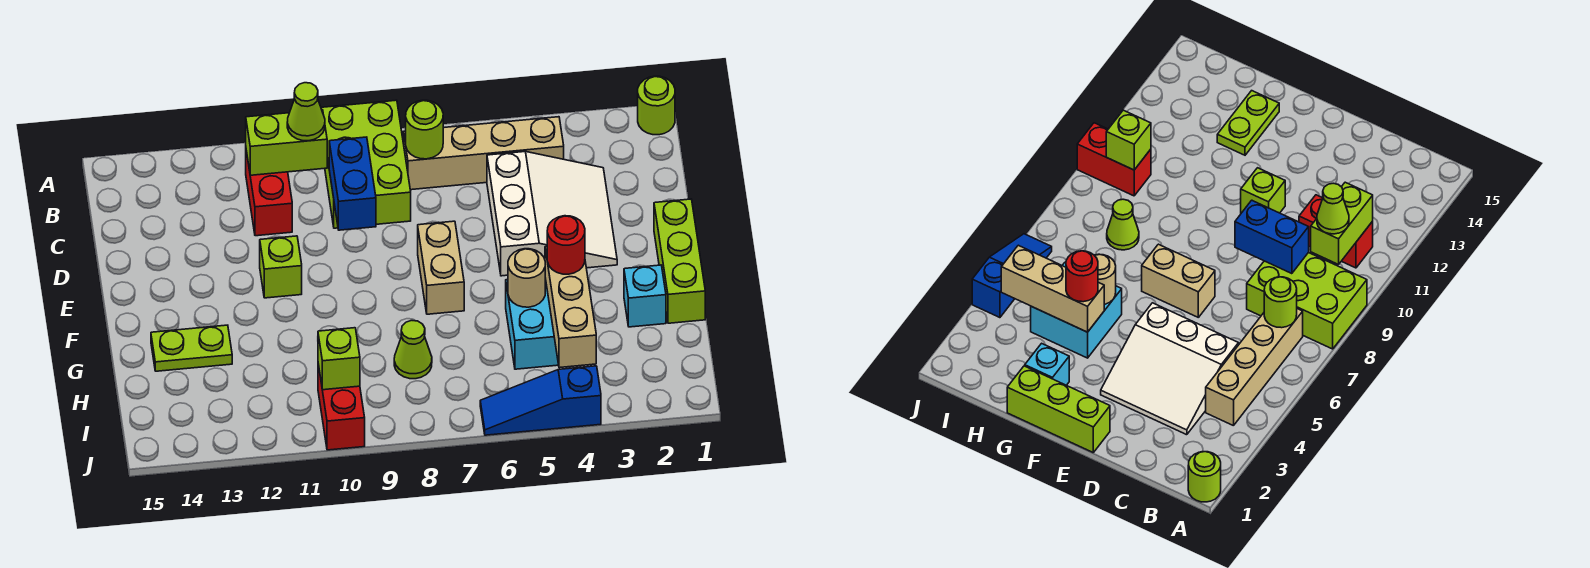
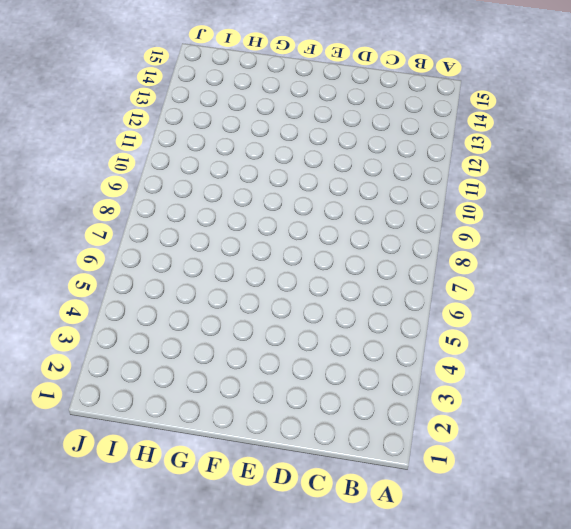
none -> lime round brick A1 level 1
none -> lime brick A8:C9 level 1
none -> tan brick B4:B7 level 1

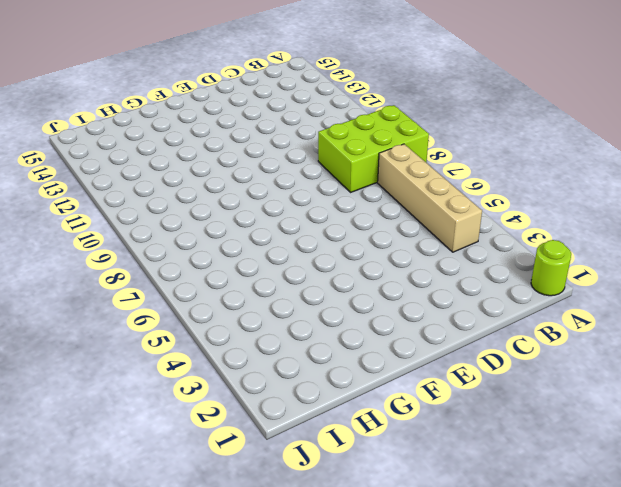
none -> red brick B11:C11 level 1
none -> white slope C3:E5 level 1 top 5
none -> lime brick E1:G1 level 1

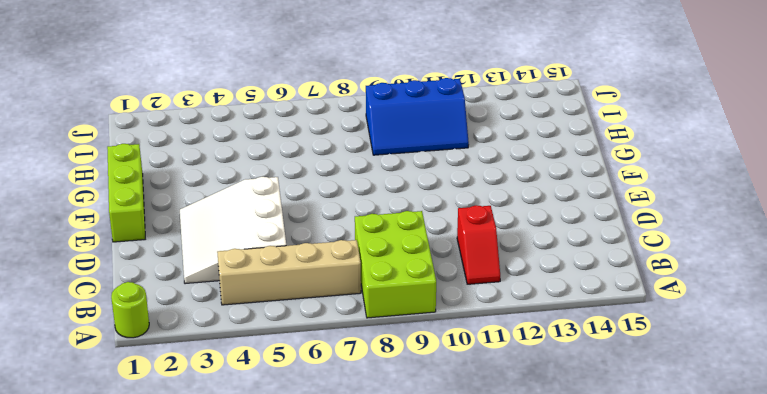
red slope B11:C11 level 1 top C -> red brick B11:C11 level 1
blue slope H9:I11 level 1 top I -> red brick I10:J10 level 1
none -> tan brick E7:F7 level 1
none -> lime brick E11 level 1
none -> cyan brick G2 level 1

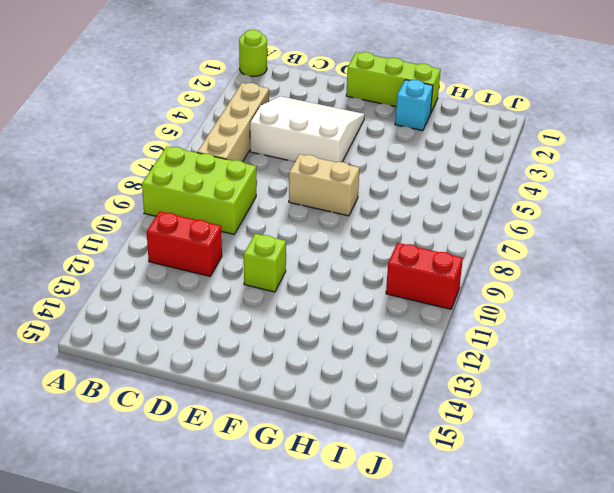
none -> cyan brick G4:H5 level 1
none -> lime plate G13:G14 level 1
none -> lime cone H8 level 1

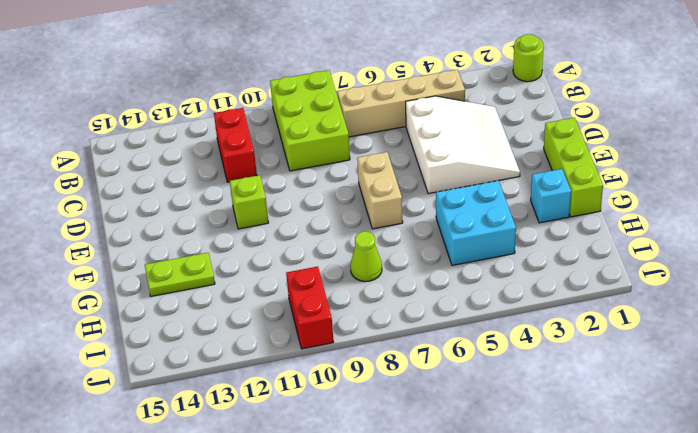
none -> blue slope J4:J6 level 1 top 4
none -> lime round brick B7 level 2
none -> lime brick B10:B11 level 2

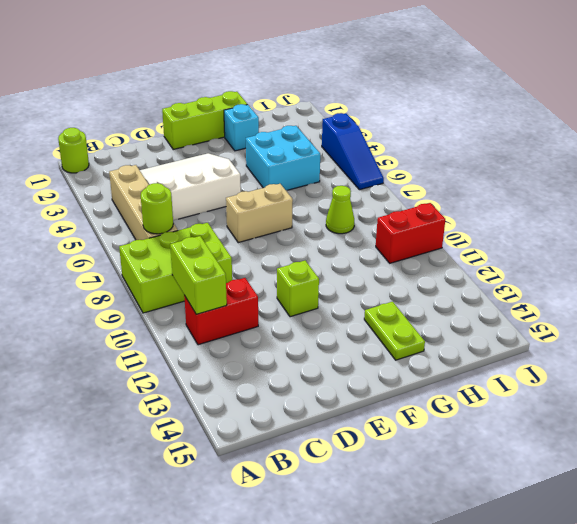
none -> blue brick C9:D9 level 2
none -> tan brick G4:I4 level 2
none -> tan round brick G5 level 2

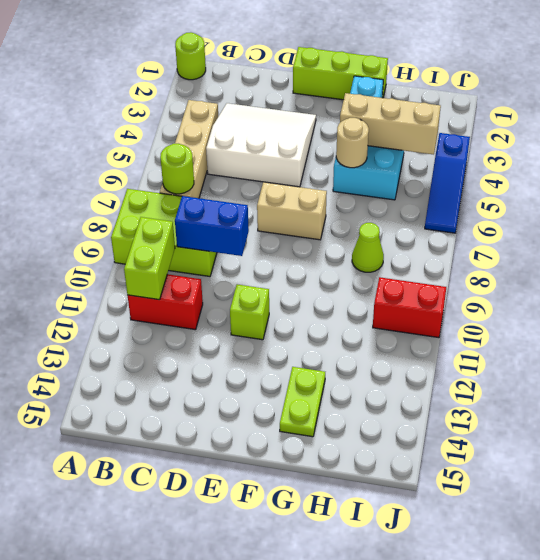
none -> lime brick I10 level 2
none -> lime cone B10 level 3
none -> red round brick G4 level 3

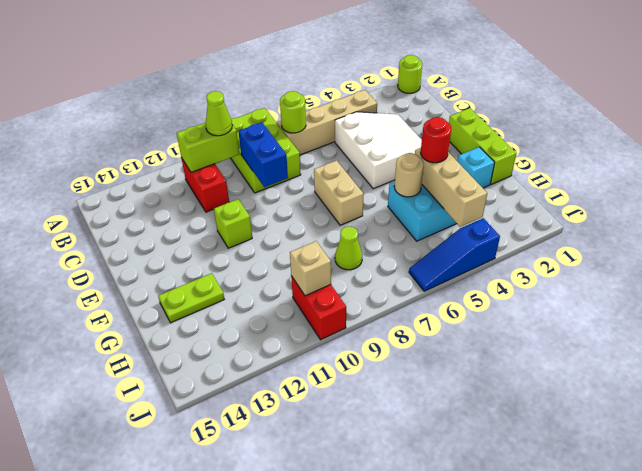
tan brick I10 level 2 -> lime brick I10 level 2

